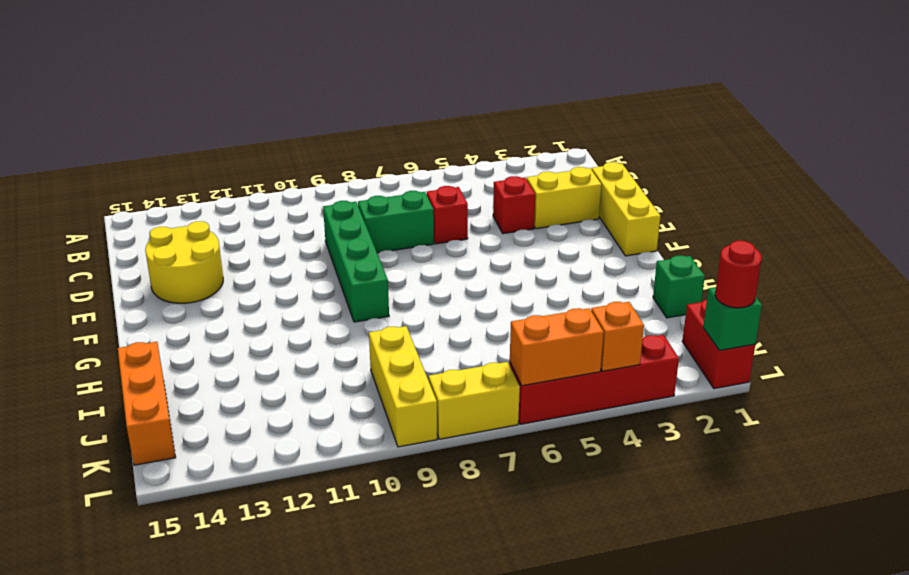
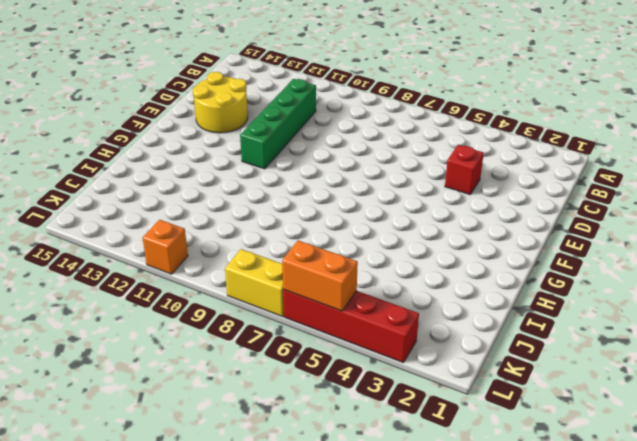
green brick C11:F11 level 1 -> green brick D9:G9 level 1
orange brick L11 level 1 -> orange brick L4 level 2
none -> yellow brick D1:F1 level 1
none -> yellow brick D2:D3 level 1
none -> red brick D6 level 1

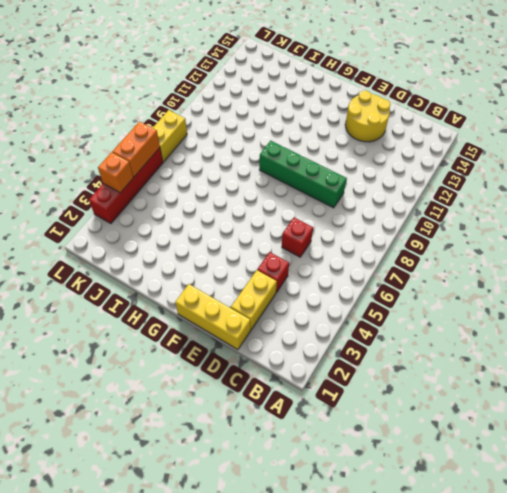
none -> green brick D7:D8 level 1
none -> green brick I1 level 1
none -> orange brick I15:K15 level 1

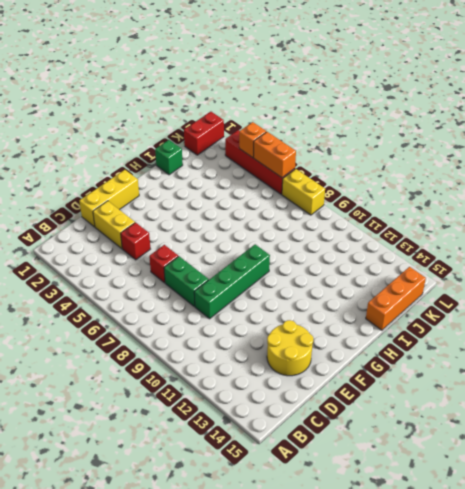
none -> yellow brick J9:L9 level 1
none -> green brick L1 level 2
none -> red round brick L1 level 3

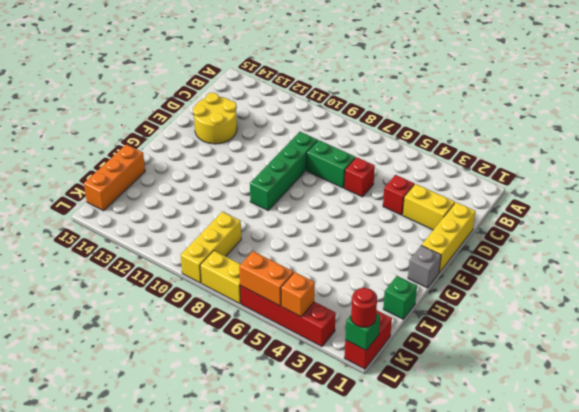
grey brick G1 level 1 -> none

